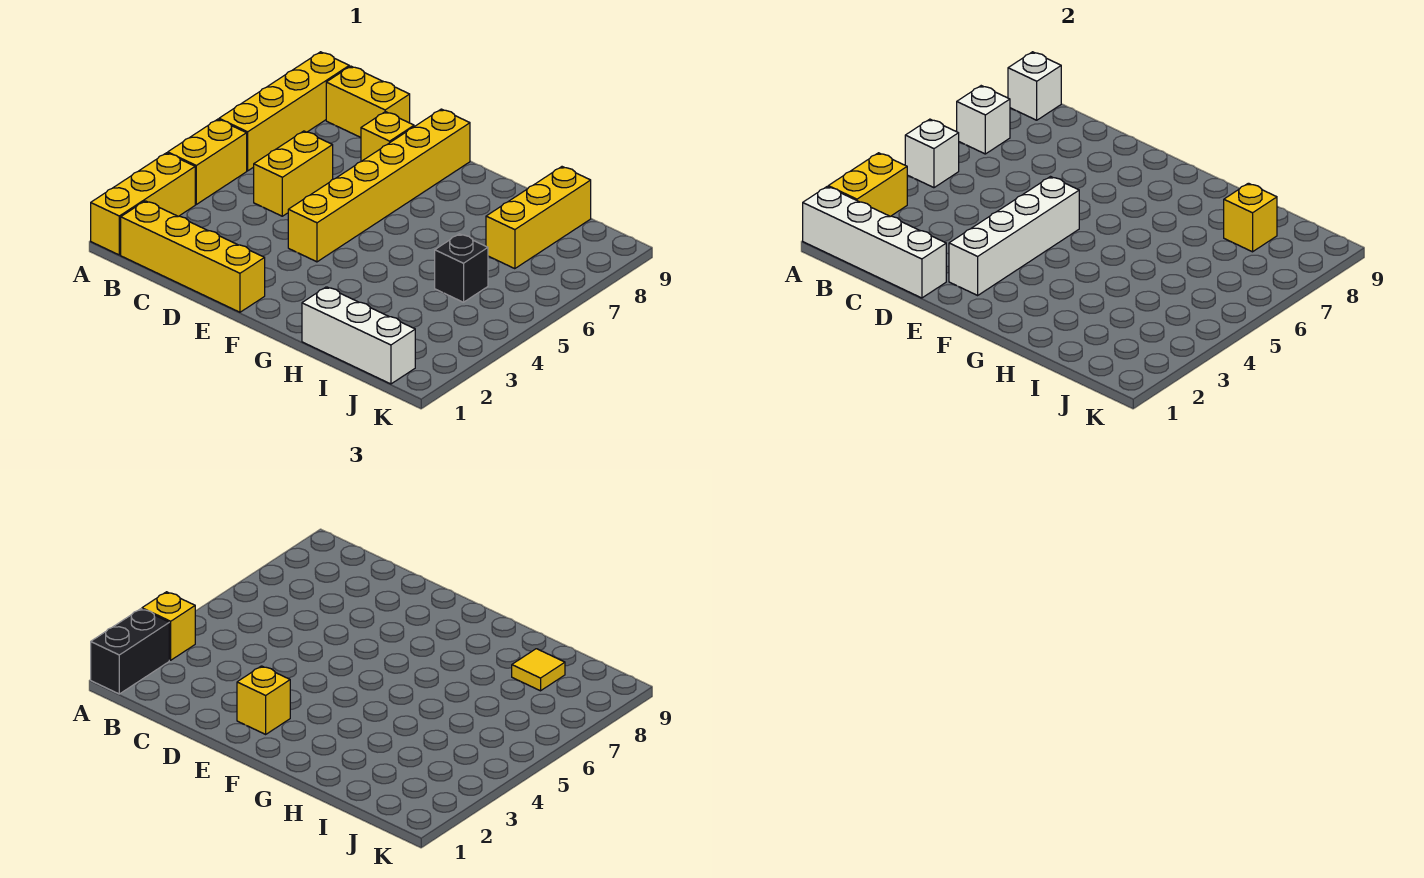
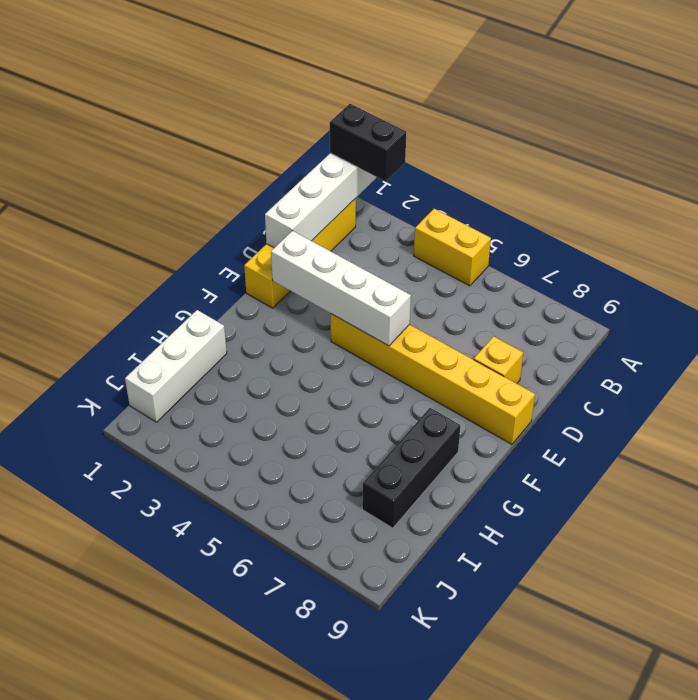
black brick G8:I8 level 1 -> yellow brick I7:I9 level 1
none -> yellow brick A1:A3 level 1
none -> yellow brick A6:A9 level 1
none -> yellow brick B9:C9 level 1

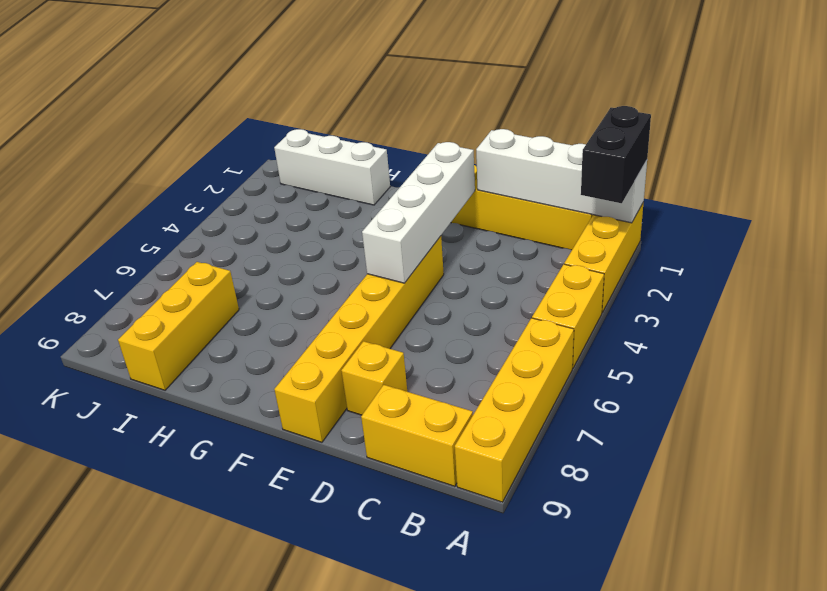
none -> yellow brick C5:C6 level 1
none -> black brick I5 level 1
none -> yellow brick A2:A3 level 2

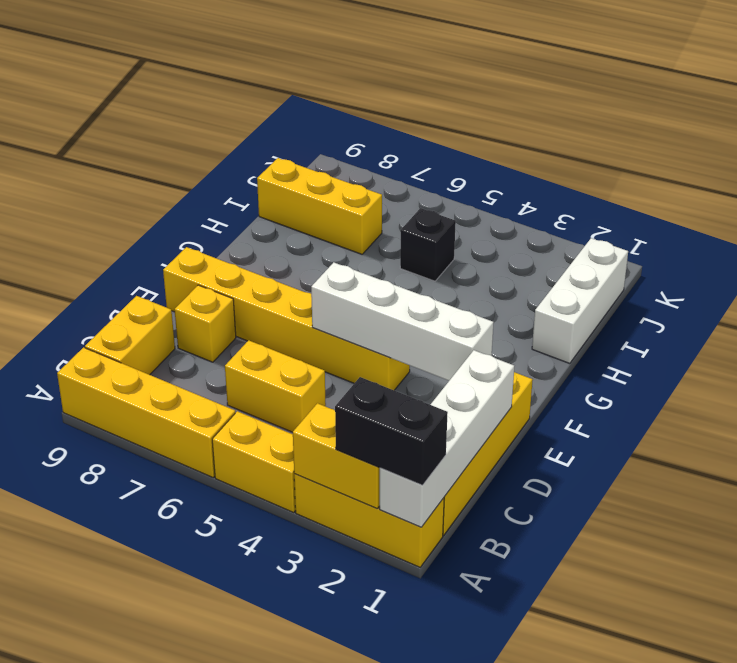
none -> white brick A5 level 2
none -> white brick A7 level 2
none -> white brick A9 level 2

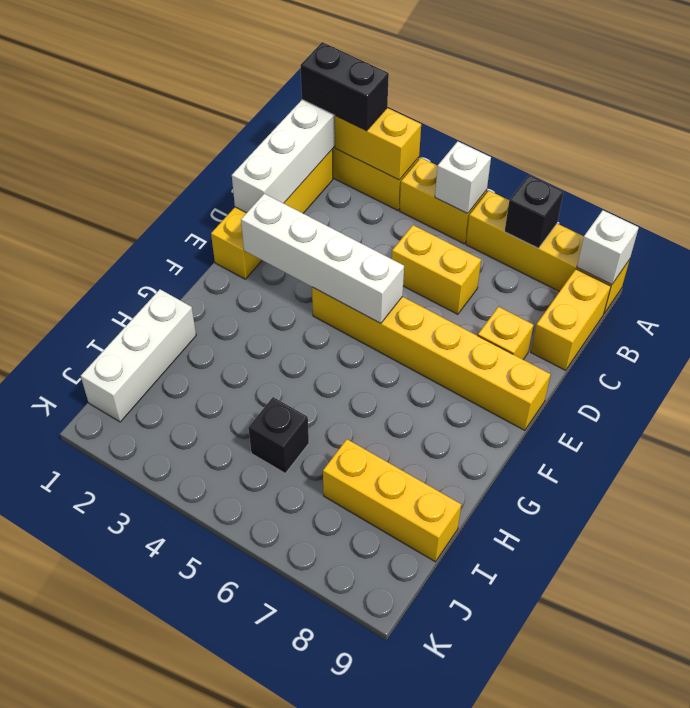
black brick A7 level 2 -> white brick A7 level 2
none -> yellow brick I8 level 2
none -> yellow brick A3 level 3
none -> yellow brick E2 level 3

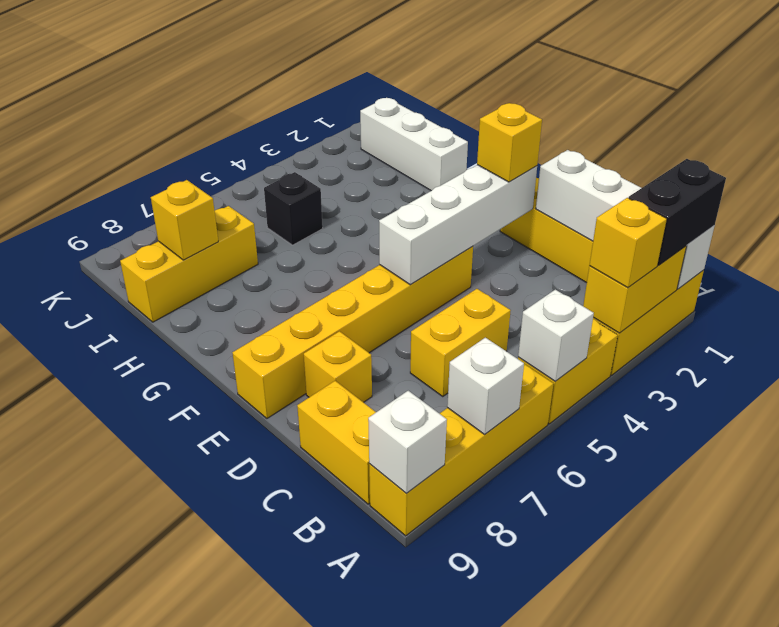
none -> yellow tile I8 level 3

